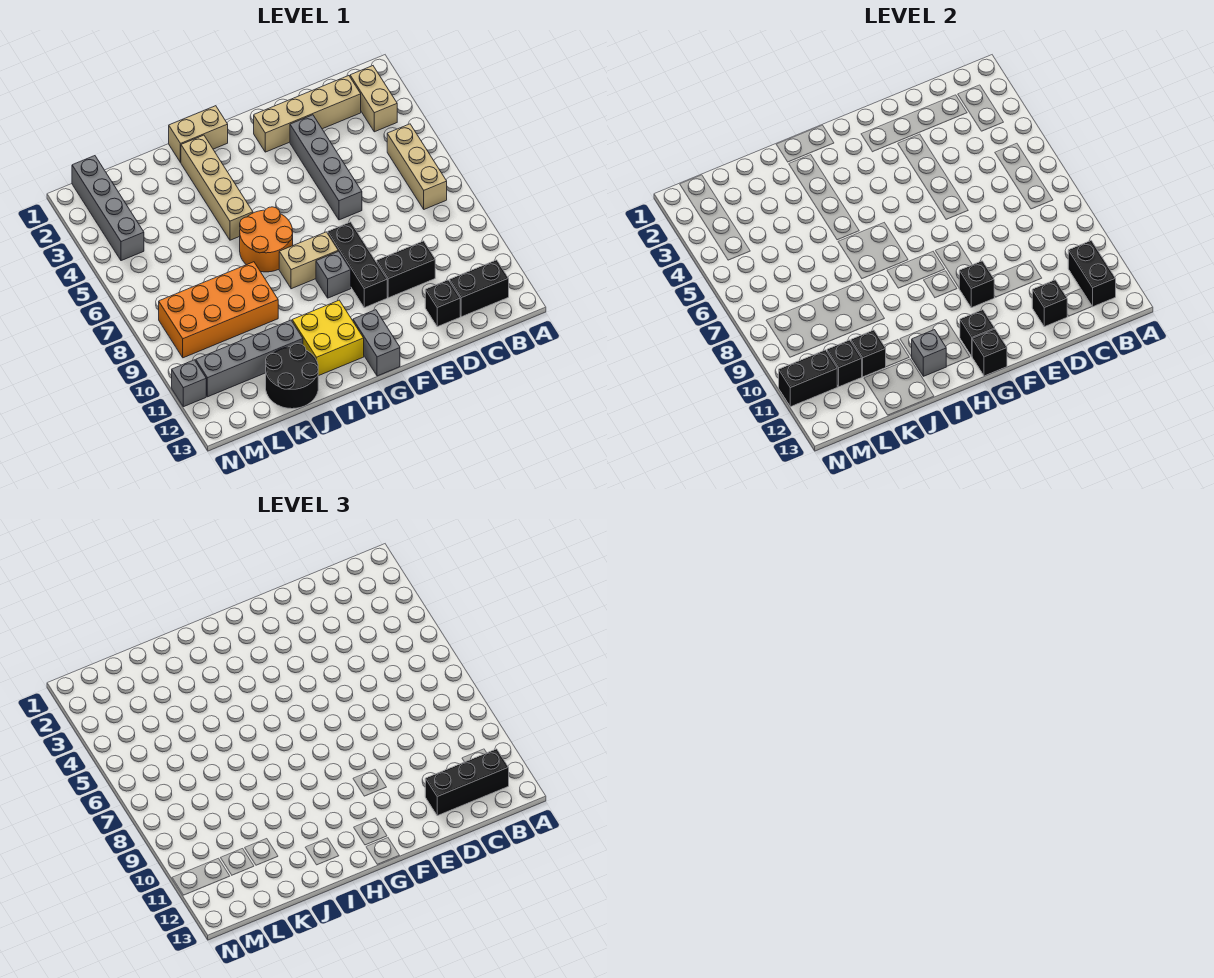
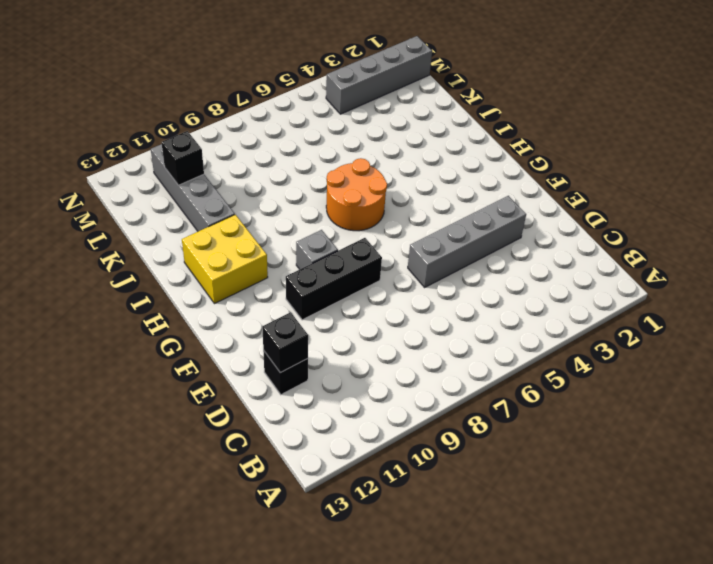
none -> tan brick B2:B3 level 1
none -> tan brick B5:B7 level 1
none -> black brick B12:C12 level 1
none -> tan brick C2:F2 level 1

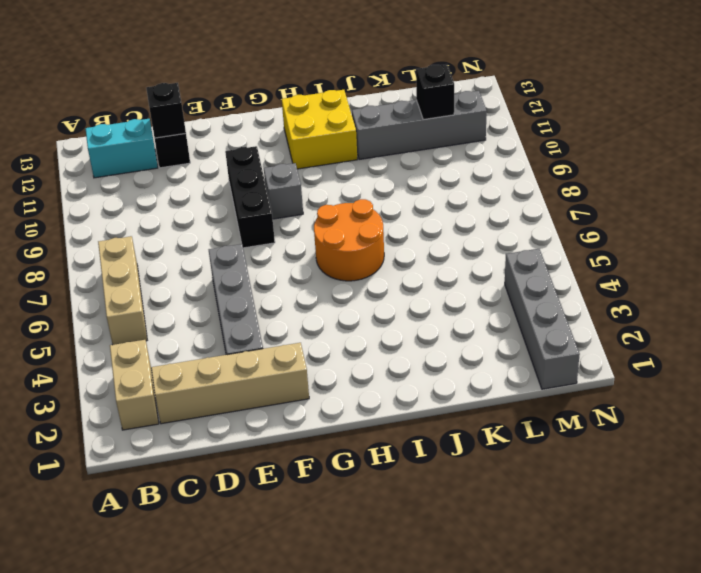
cyan brick B12:C12 level 1 -> black brick B12:C12 level 1
none -> black brick D10:E10 level 1
none -> tan brick G8:H8 level 1
none -> grey brick G12:G13 level 1
none -> tan brick H1:I1 level 1

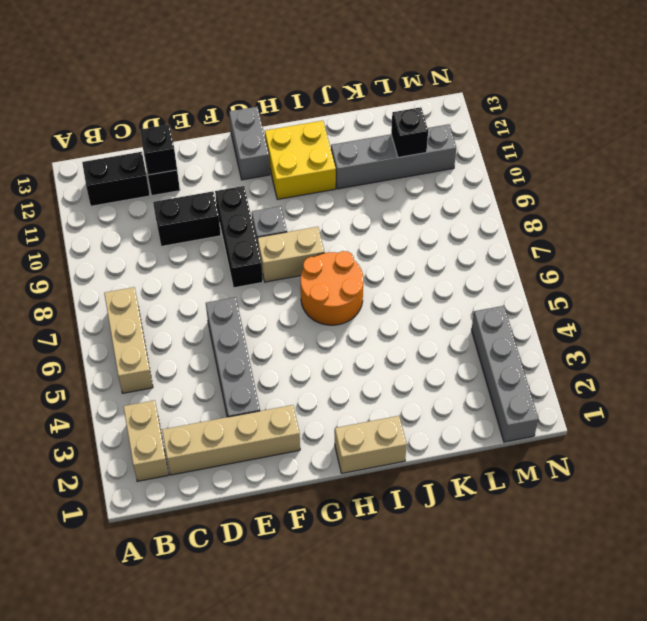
none -> tan brick I2:I5 level 1
none -> orange brick J8:M9 level 1
none -> black round brick J12:K13 level 1
none -> grey brick N11 level 1

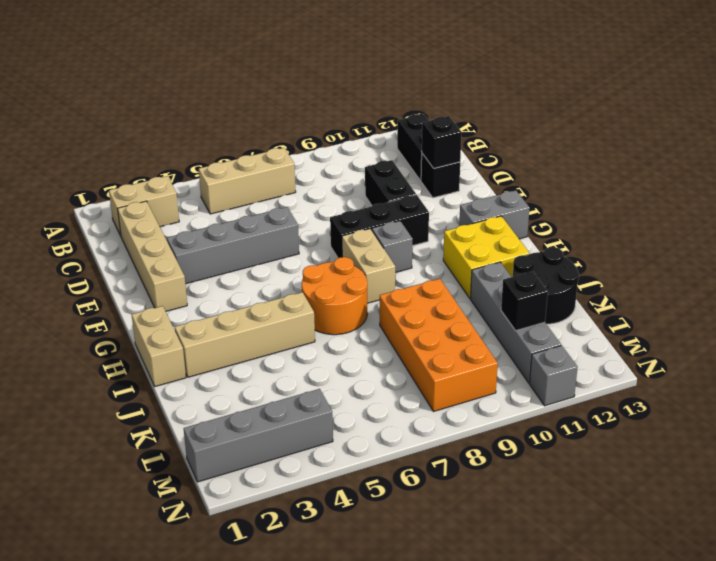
none -> black brick B11:B12 level 2
none -> black brick F10 level 2
none -> black brick G12 level 2
none -> black brick G13 level 2

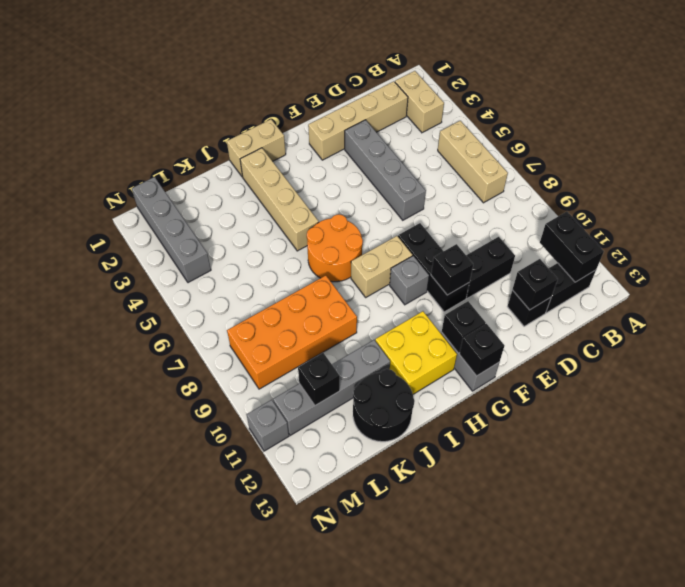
none -> grey brick I12 level 2
none -> black brick K11 level 2
none -> black brick M11:N11 level 2
none -> black brick B12:D12 level 3

